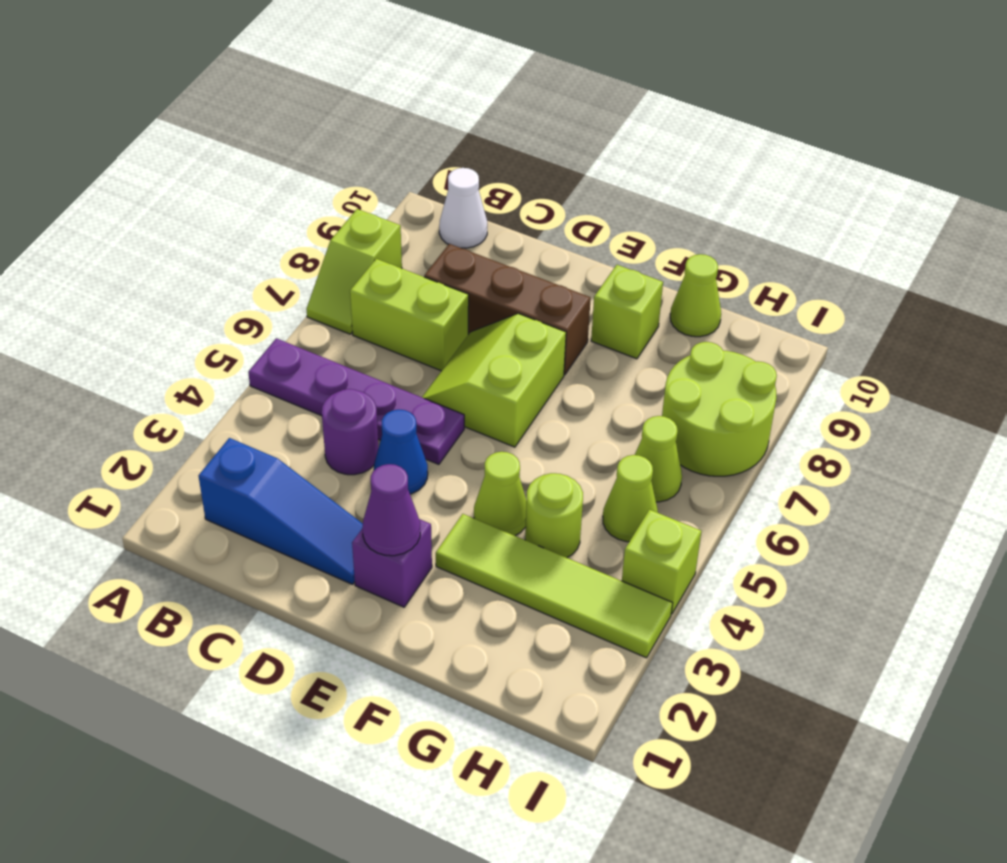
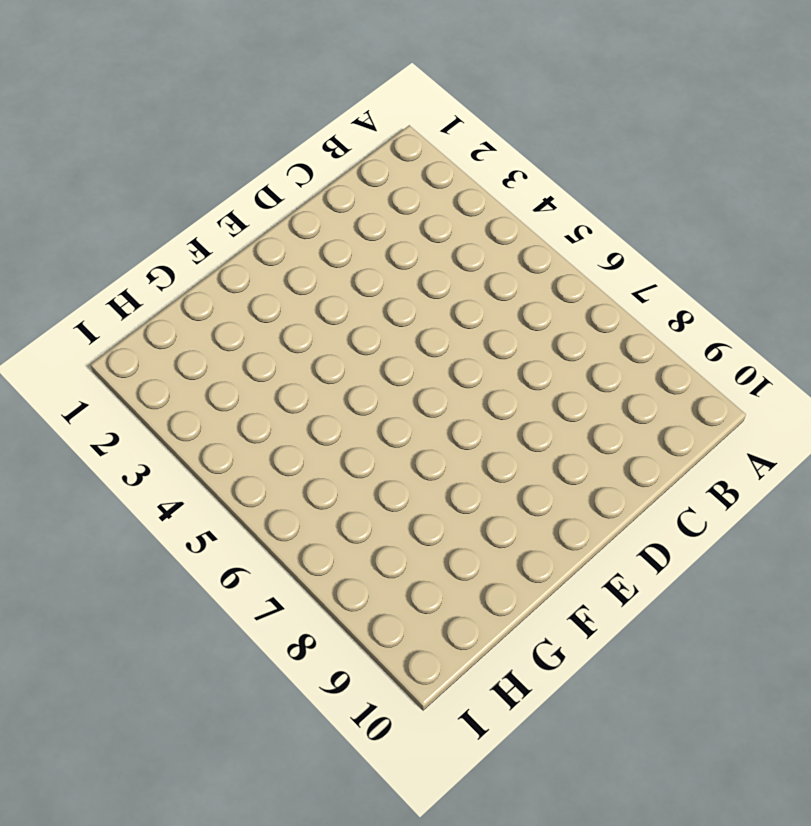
none -> purple plate A5:D5 level 1
none -> lime slope A7:A8 level 1 top 8
none -> blue slope B2:D2 level 1 top B

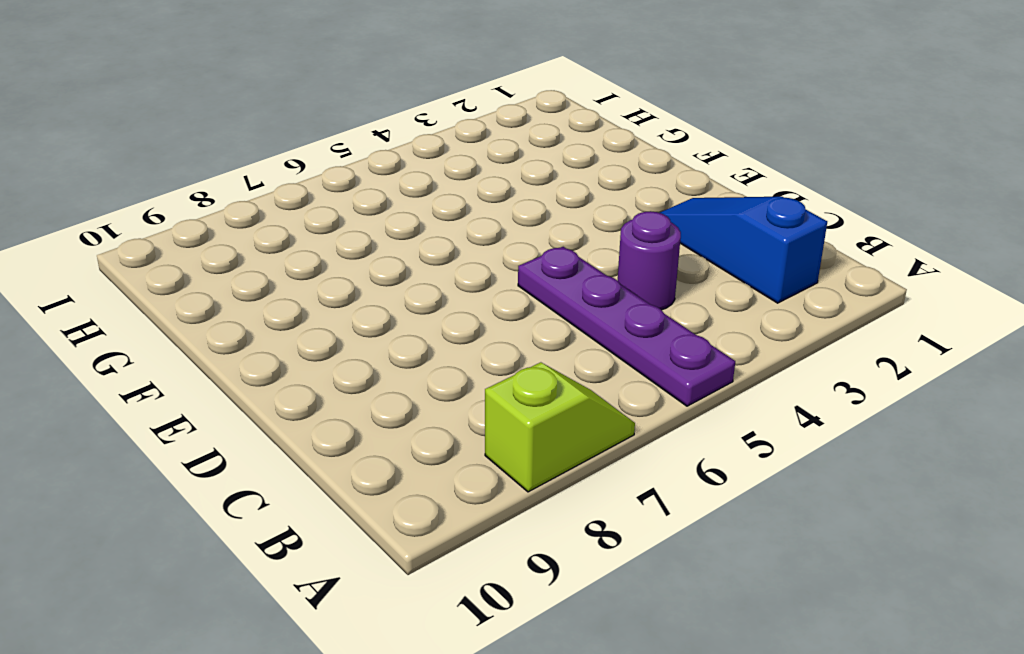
none -> lime brick B7:C7 level 1
none -> white cone B10 level 1
none -> brown brick C8:E8 level 1

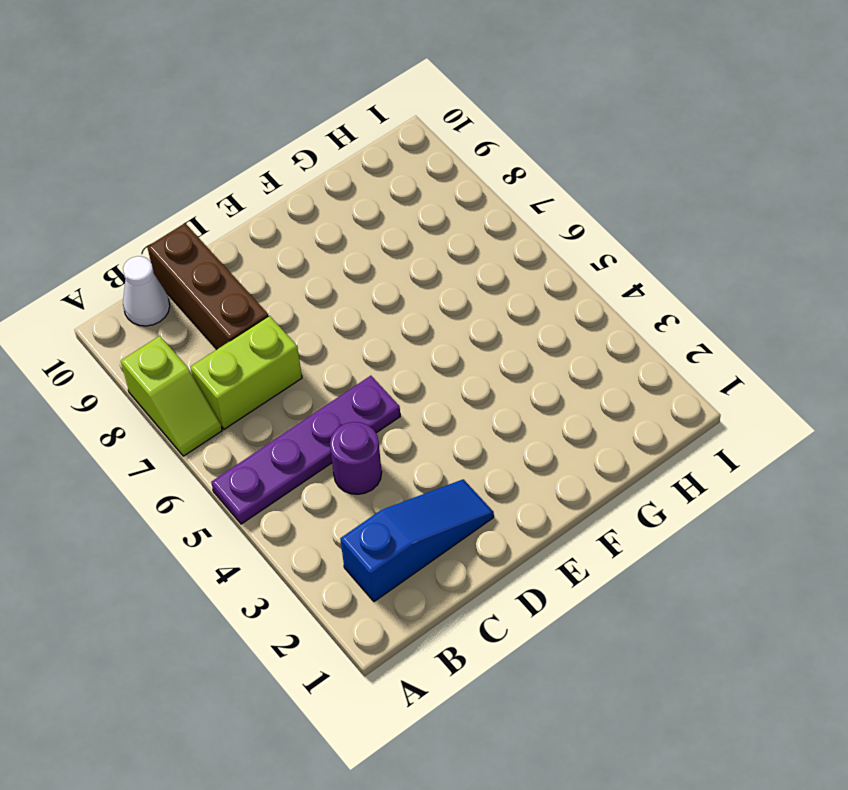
brown brick C8:C10 level 1 -> brown brick C8:E8 level 1
none -> blue cone D4 level 1
none -> lime slope D6:E7 level 1 top E
none -> purple brick E2 level 1

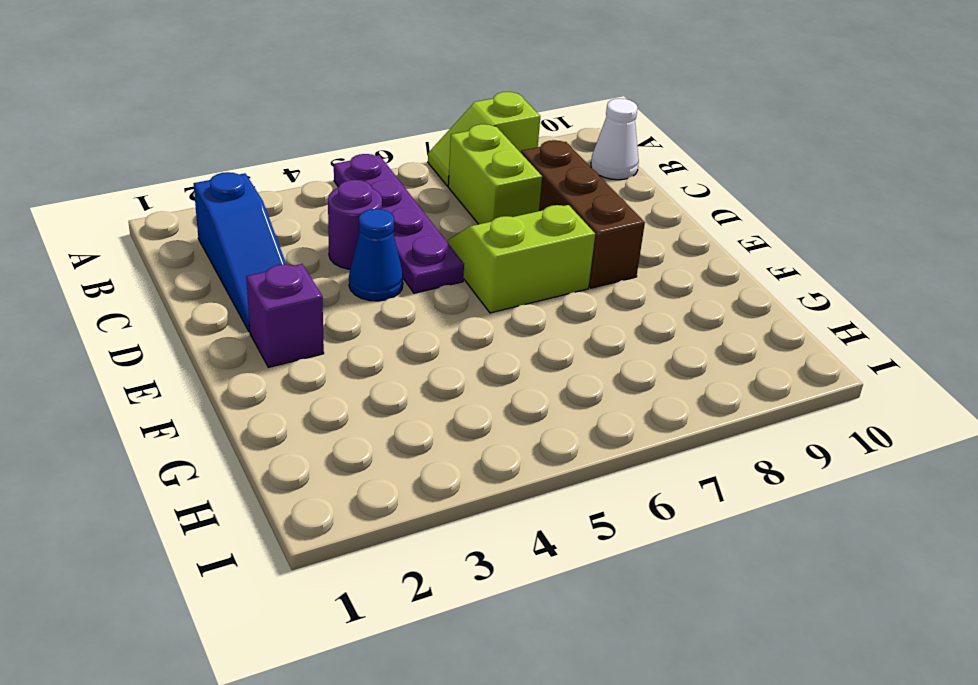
none -> lime tile F3:I3 level 1
none -> lime cone F4 level 1
none -> lime brick F9 level 1

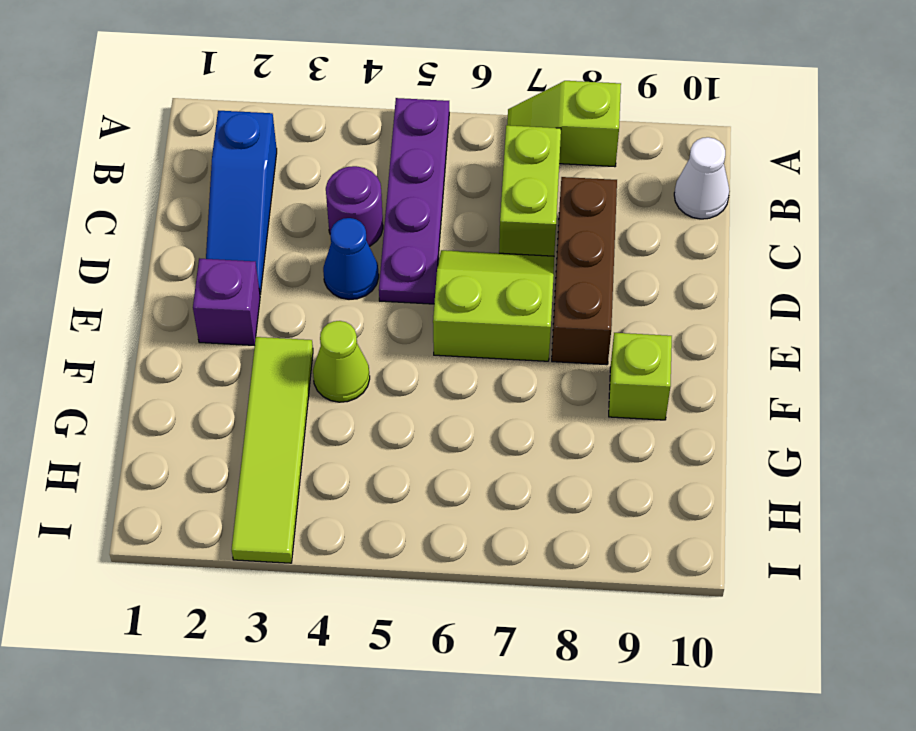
none -> lime round brick G4 level 1
none -> lime cone G10 level 1
none -> lime cone H5 level 1

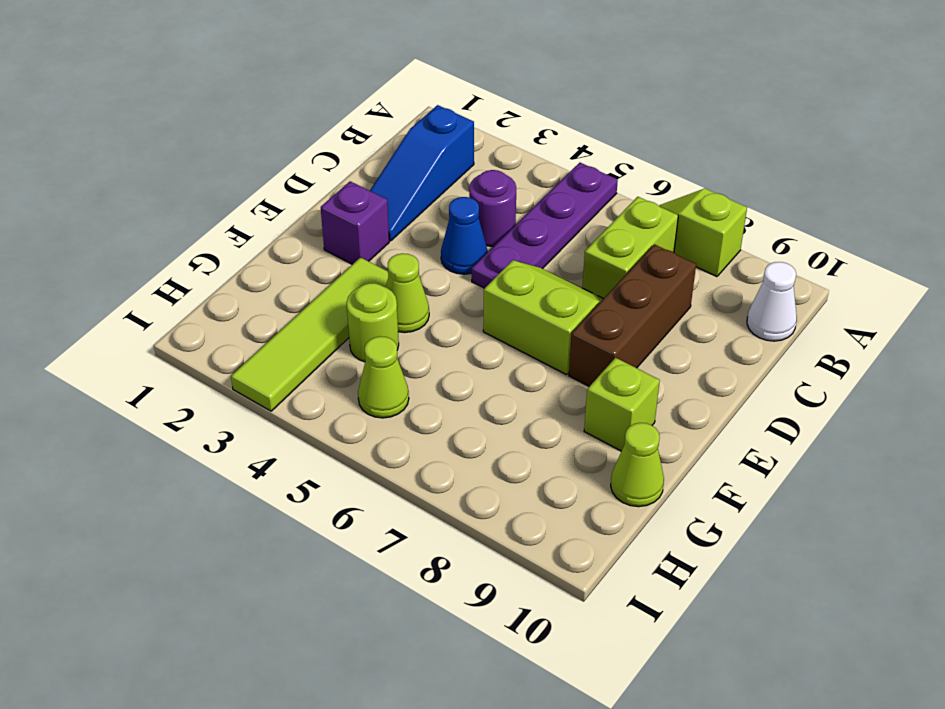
none -> lime cone H6 level 1
none -> lime round brick H7:I8 level 1
none -> lime brick I4 level 1

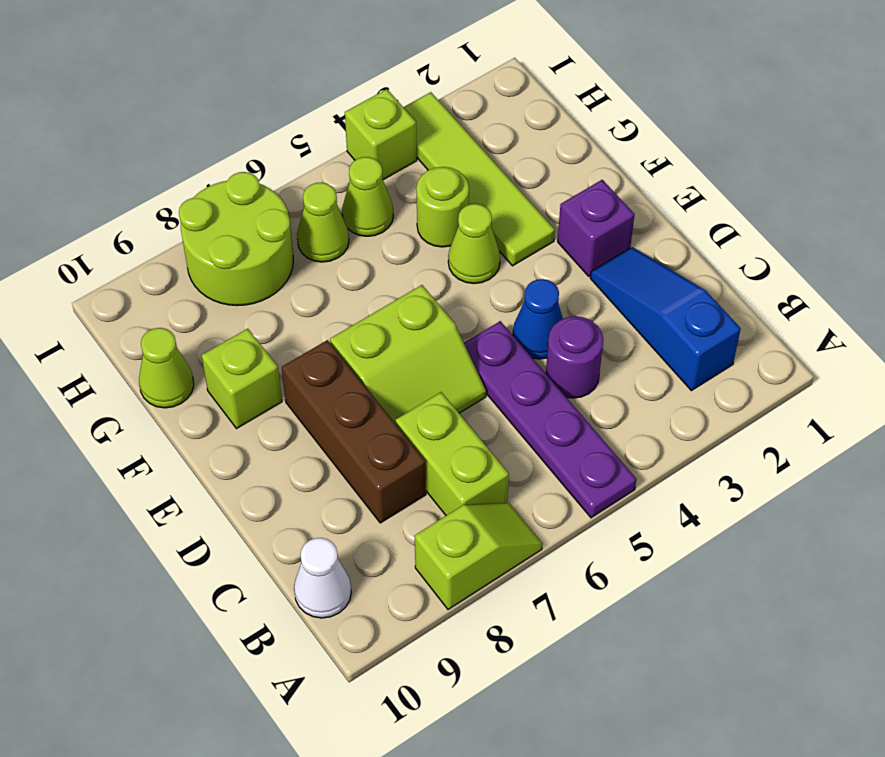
none -> purple cone E2 level 2

